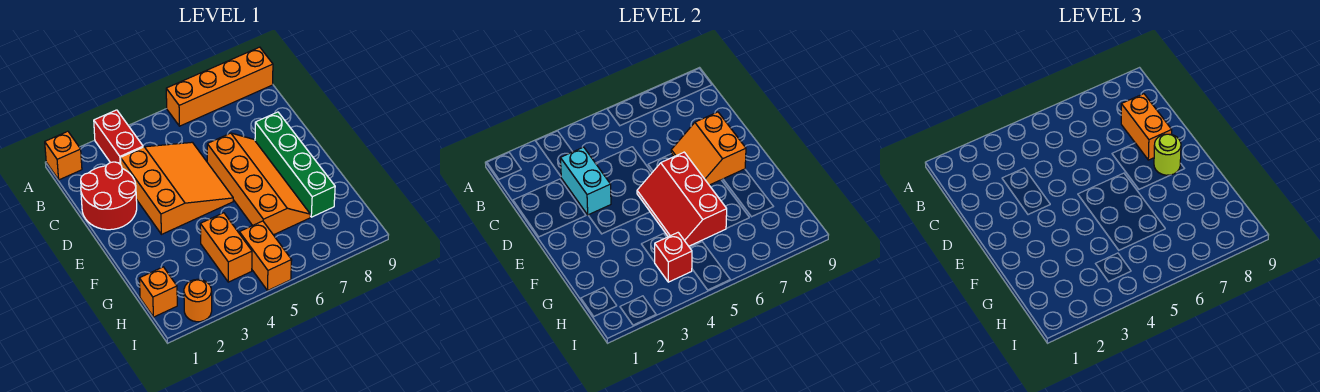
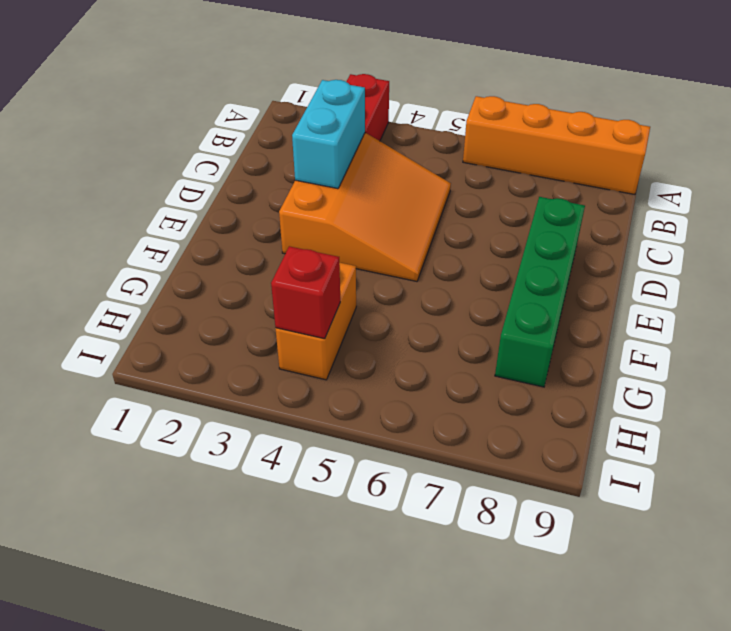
none -> orange brick A1 level 1
none -> red round brick C1:D2 level 1
none -> orange slope D6:G7 level 1 top 6

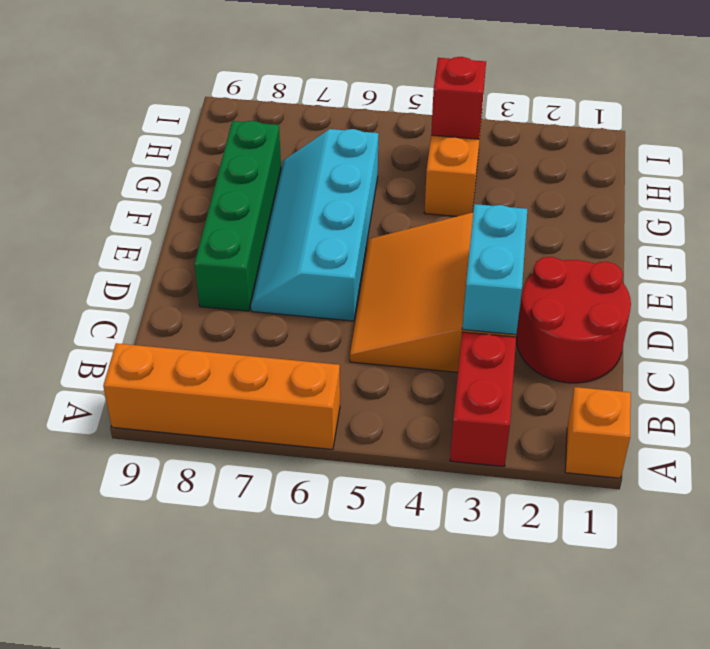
cyan slope D6:G7 level 1 top 6 -> orange slope D6:G7 level 1 top 6
none -> orange brick H1 level 1
none -> orange brick H5:I5 level 1
none -> orange round brick I2 level 1

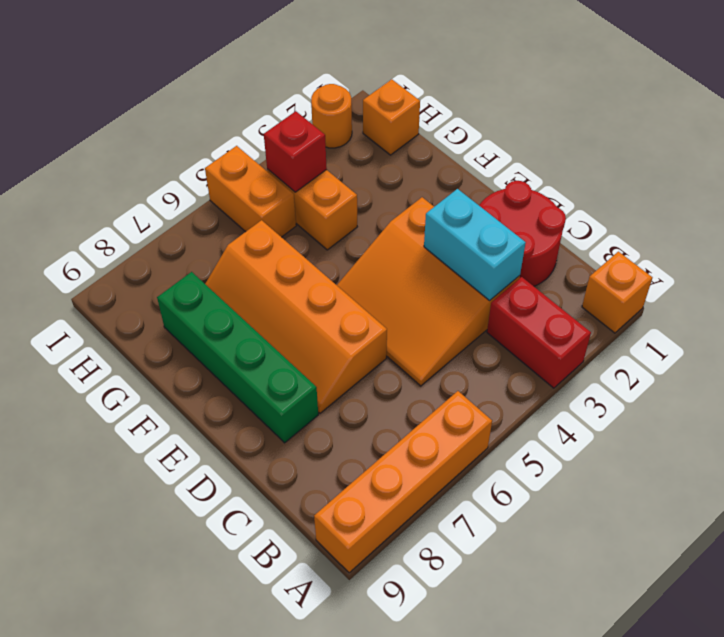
none -> orange slope D7:E8 level 2 top 8
none -> red slope E5:G6 level 2 top 6
none -> orange brick C8:D8 level 3

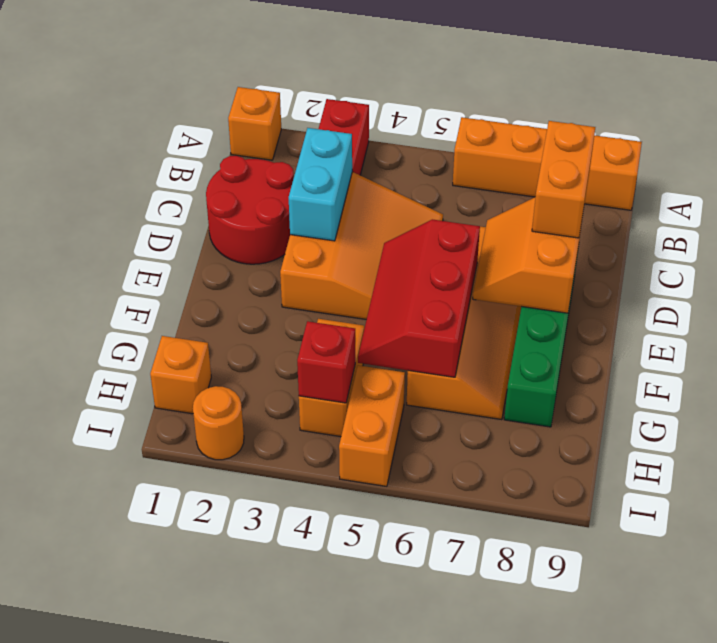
none -> lime round brick E8 level 3

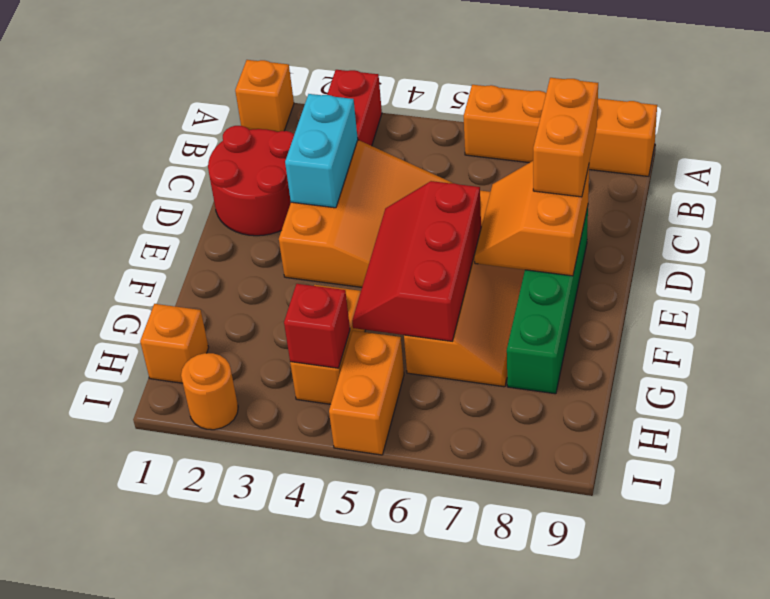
none -> lime round brick E8 level 3

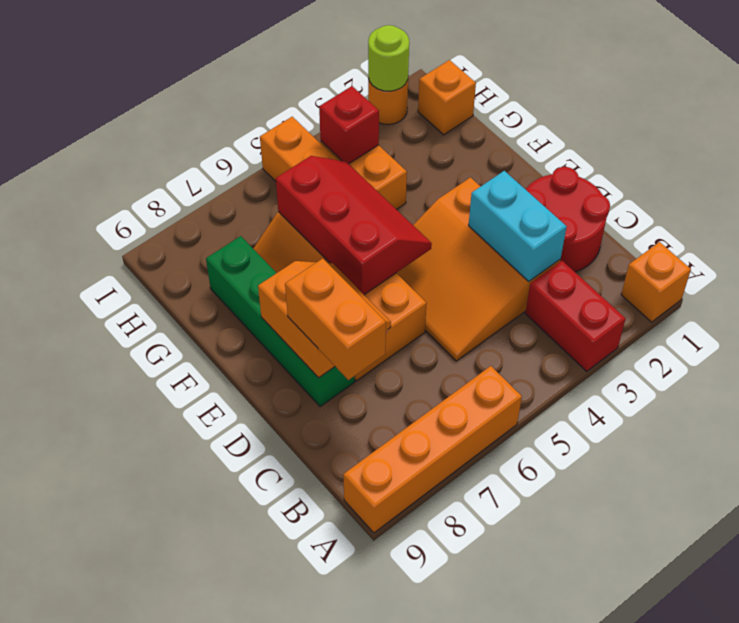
lime round brick I2 level 2 -> lime round brick E8 level 3

